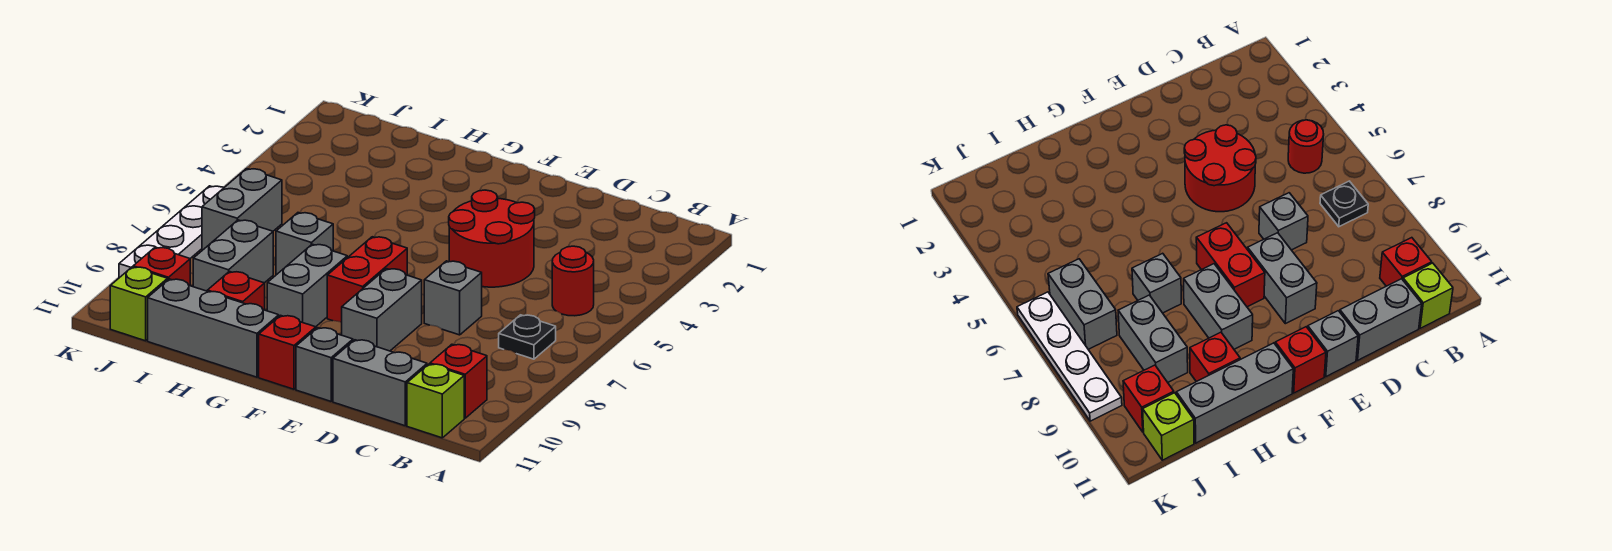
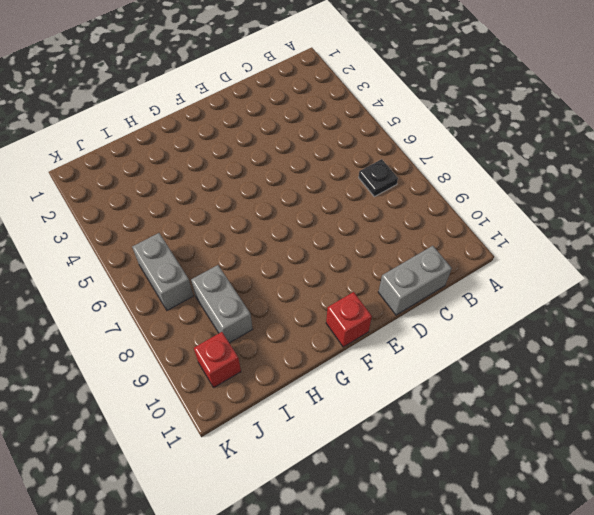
none -> red round brick B5 level 1
none -> red brick B10 level 1
none -> lime brick B11 level 1

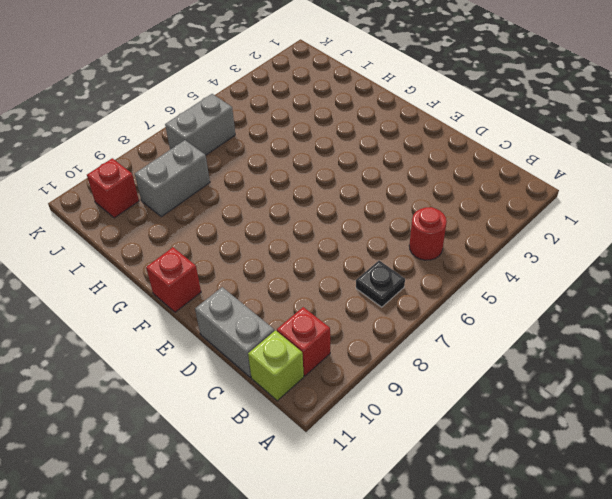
none -> red round brick D4:E5 level 1
none -> grey brick D7 level 1
none -> grey brick E8:E9 level 1

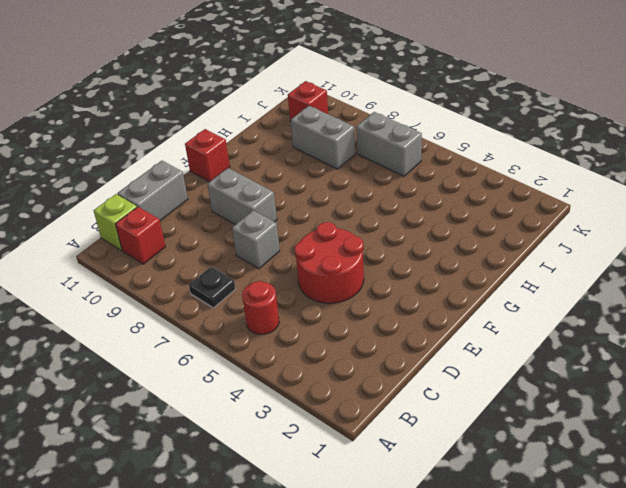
none -> grey brick E11 level 1
none -> red brick F7:F8 level 1
none -> grey brick G8:G9 level 1

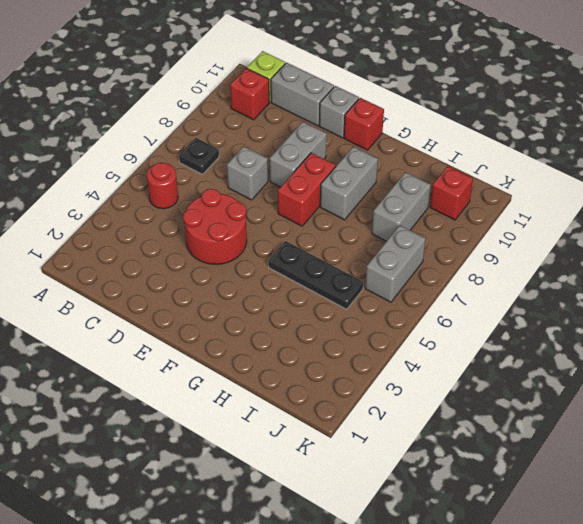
black plate G5:I5 level 1 -> none
none -> grey brick G11:I11 level 1
none -> grey brick H7 level 1
none -> red brick H10 level 1

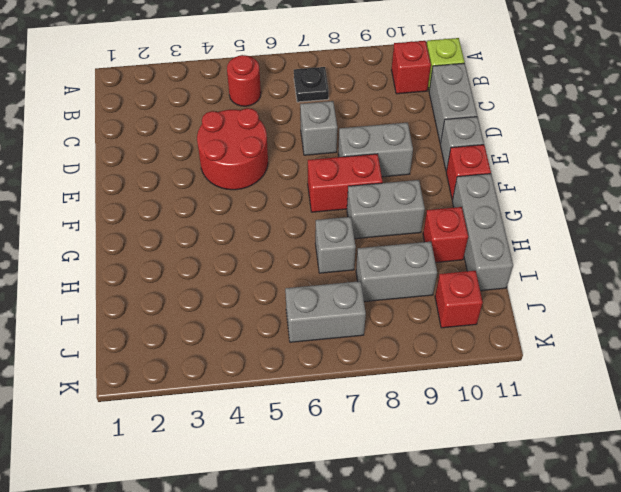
none -> lime brick J11 level 1
none -> white plate K6:K9 level 1

